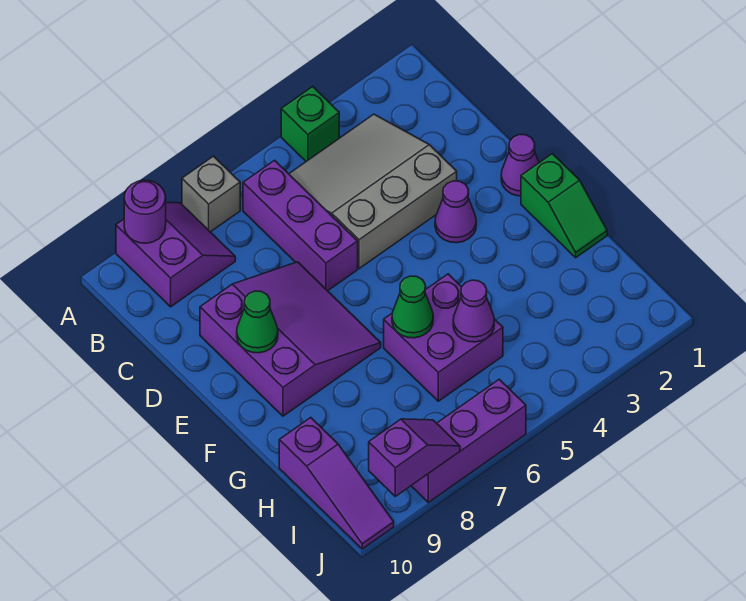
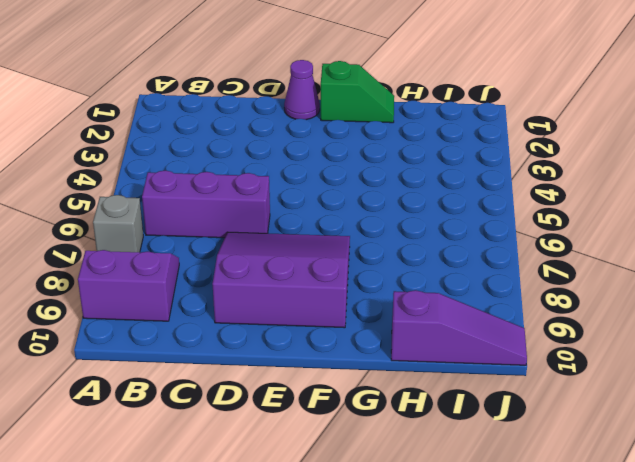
none -> green brick A4 level 1
none -> grey slope B3:D5 level 1 top D
none -> purple cone E3 level 1

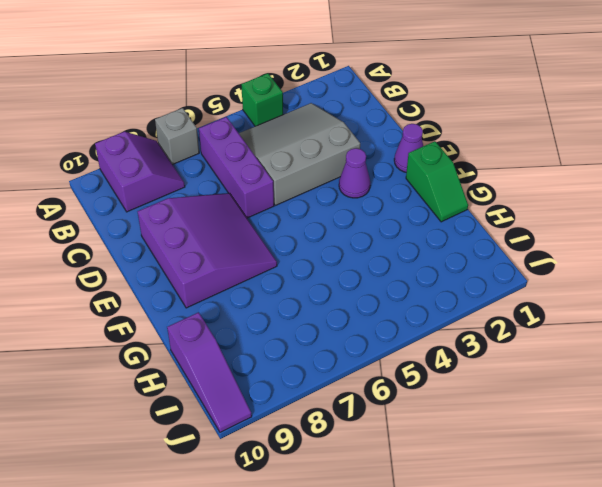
none -> purple brick G5:H6 level 1
none -> purple brick J6:J8 level 1
none -> purple round brick A9 level 2

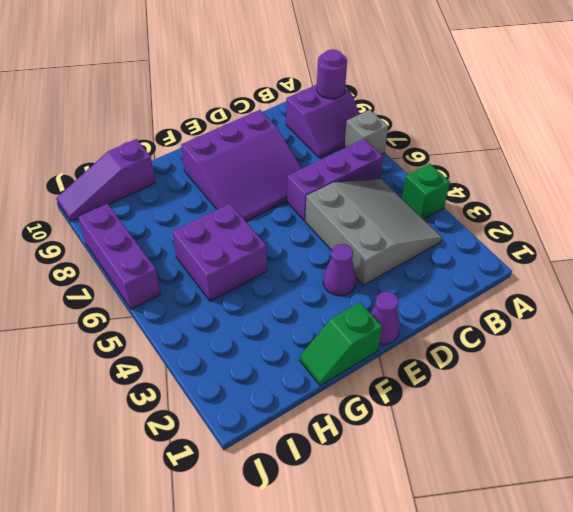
none -> green cone E9 level 2
none -> green cone G6 level 2
none -> purple cone H5 level 2

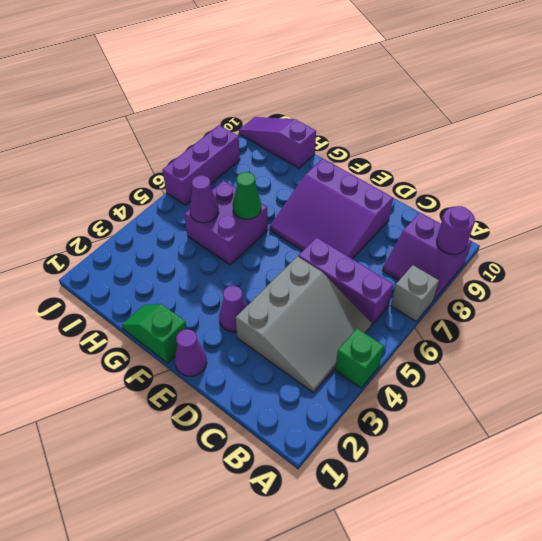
none -> green cone E9 level 2
none -> purple slope J8:J9 level 2 top 9

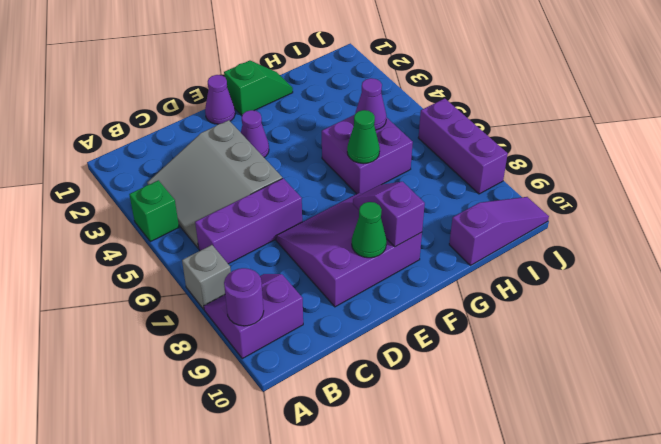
purple slope F8:F9 level 2 top 9 -> purple slope J8:J9 level 2 top 9

